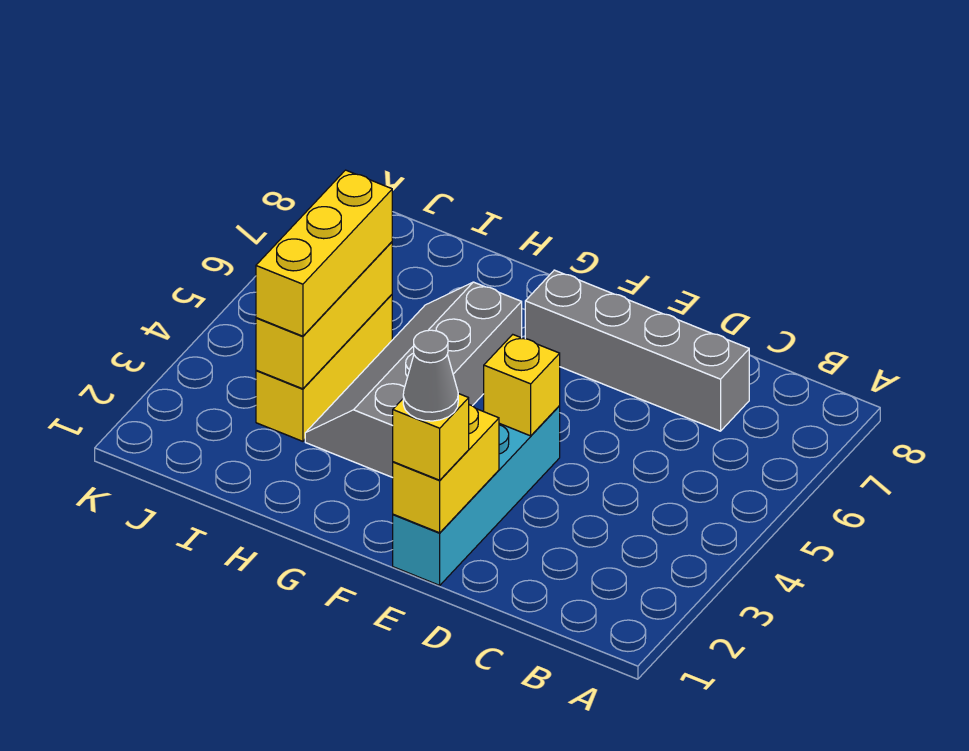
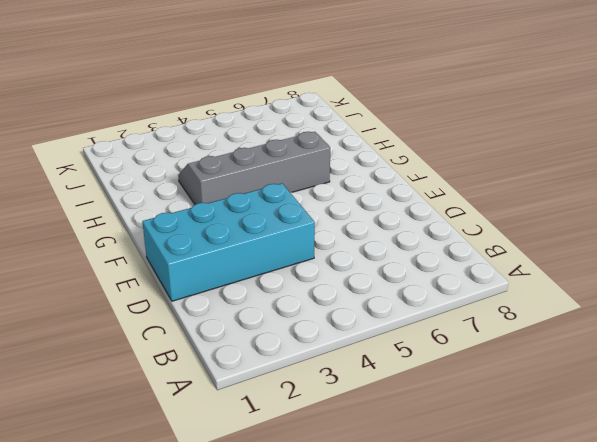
cyan brick D1:E4 level 1 -> cyan brick E1:E4 level 1
none -> grey brick C7:F7 level 1
none -> yellow brick I3:I5 level 1

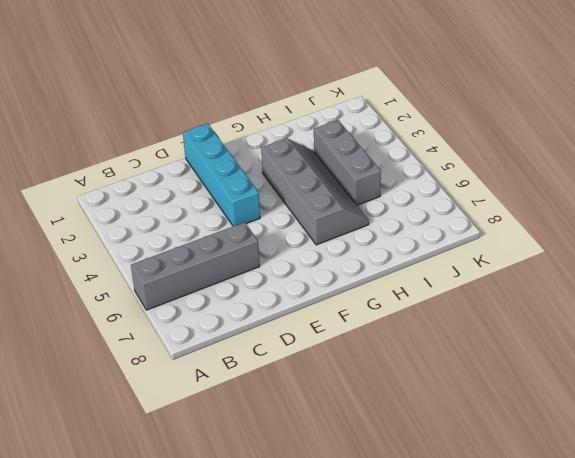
grey brick A6:D6 level 1 -> grey brick C7:F7 level 1
grey brick I3:I5 level 1 -> yellow brick I3:I5 level 1
none -> yellow brick E1:E2 level 2
none -> yellow brick E4 level 2

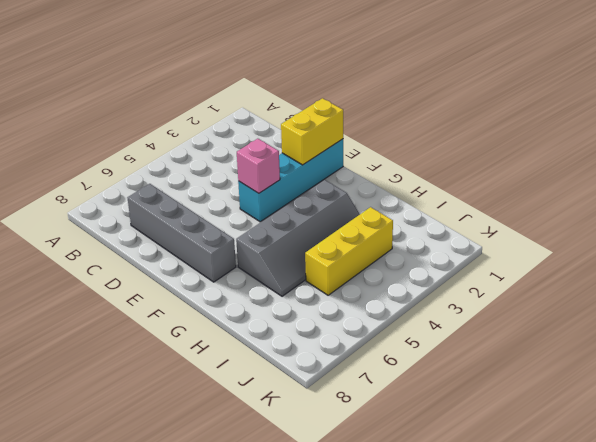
pink brick E4 level 2 -> yellow brick E4 level 2
none -> yellow brick I3:I5 level 2
none -> yellow brick E1 level 3

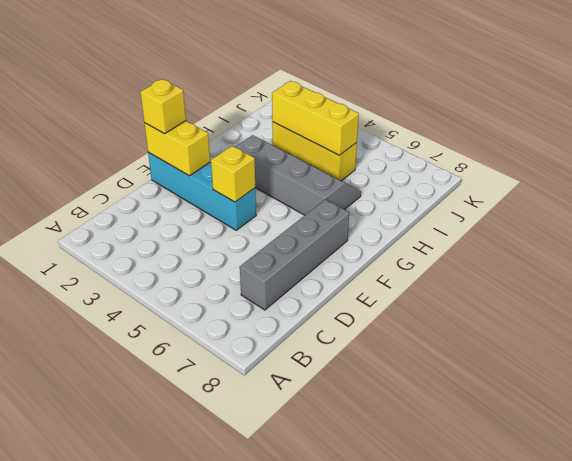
none -> yellow brick I3:I5 level 3
none -> grey cone E1 level 4

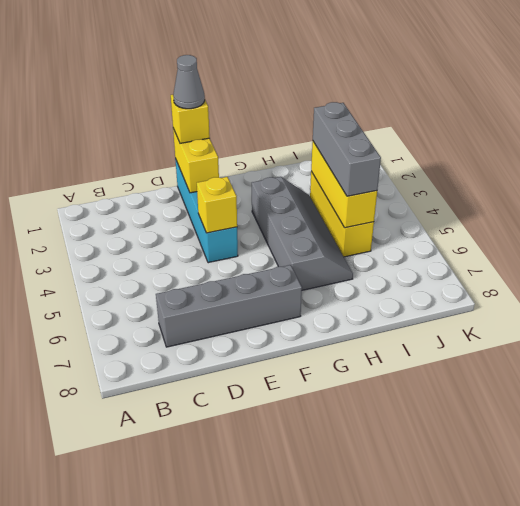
grey brick I3:I5 level 3 -> yellow brick I3:I5 level 3

